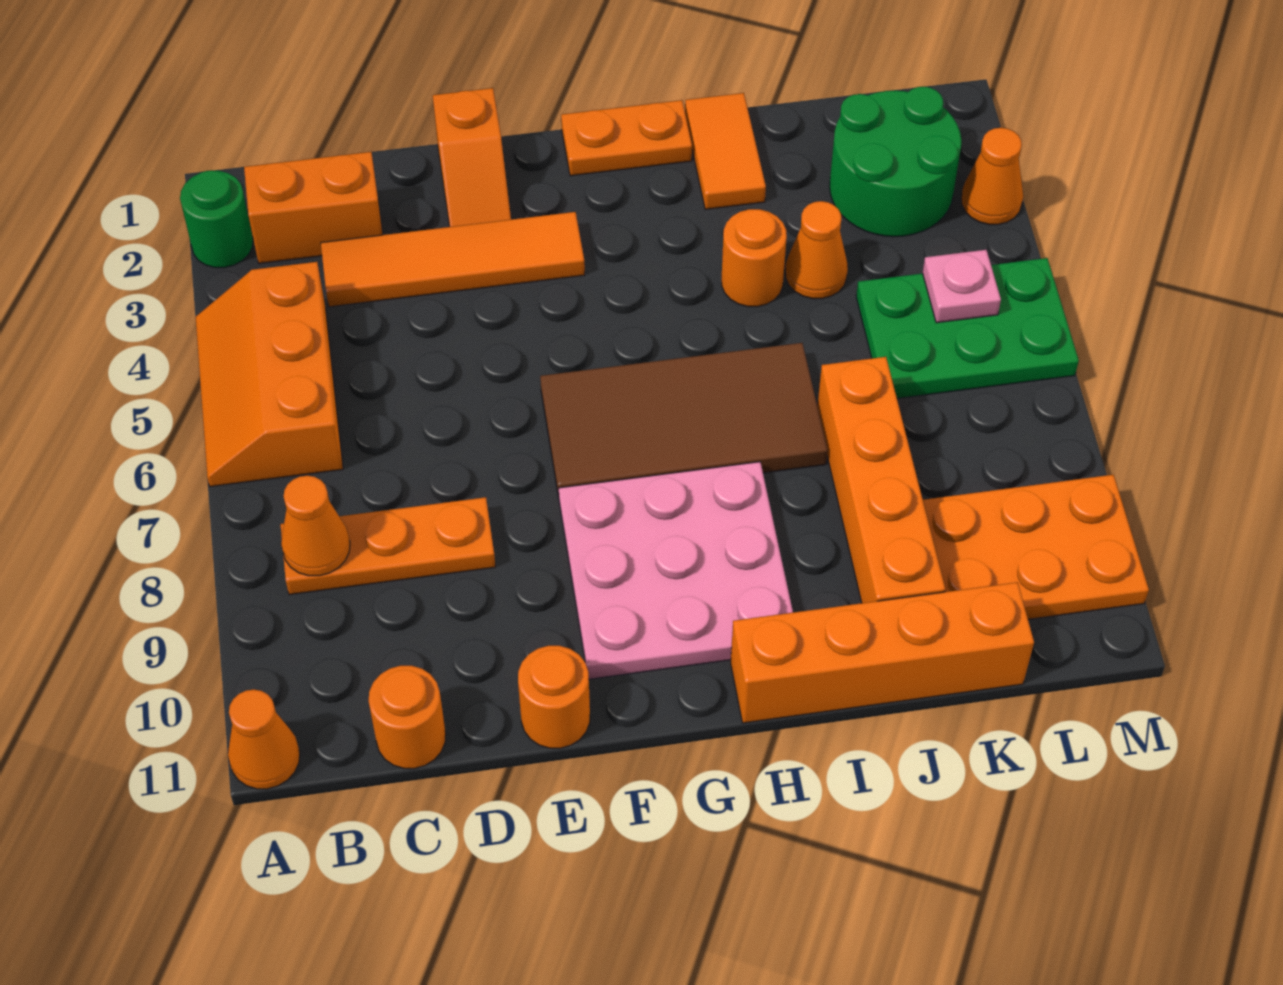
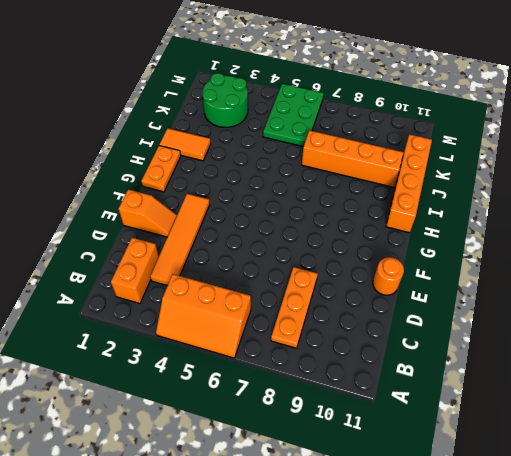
none -> green round brick A2 level 1
none -> orange cone A11 level 1
none -> orange round brick C11 level 1

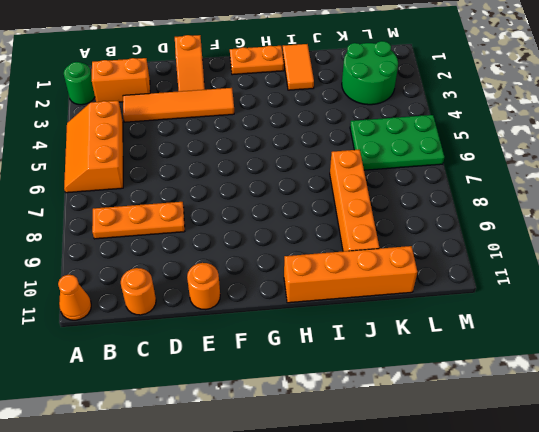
none -> brown tile F6:I7 level 1
none -> pink plate F8:H10 level 1
none -> orange round brick I4 level 1

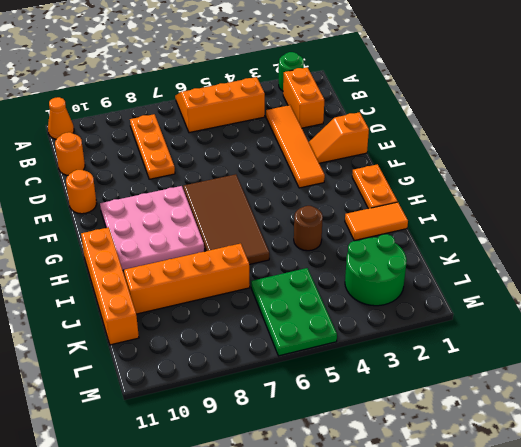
brown round brick I4 level 1 -> orange round brick I4 level 1
none -> orange cone J4 level 1
none -> orange plate K9:M10 level 1
none -> orange cone M3 level 1

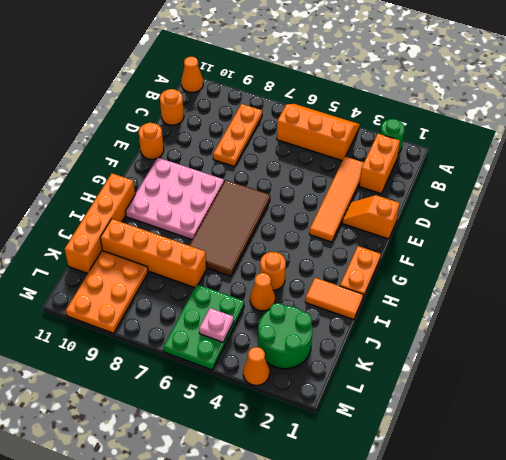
none -> orange cone B8 level 2

